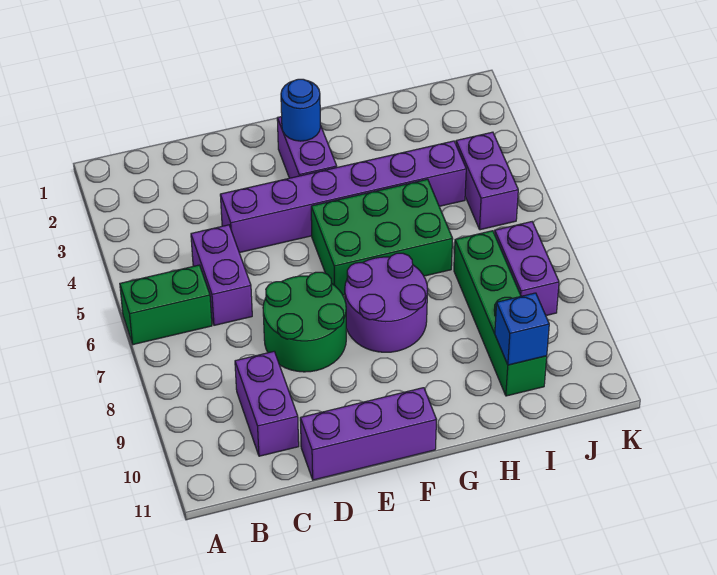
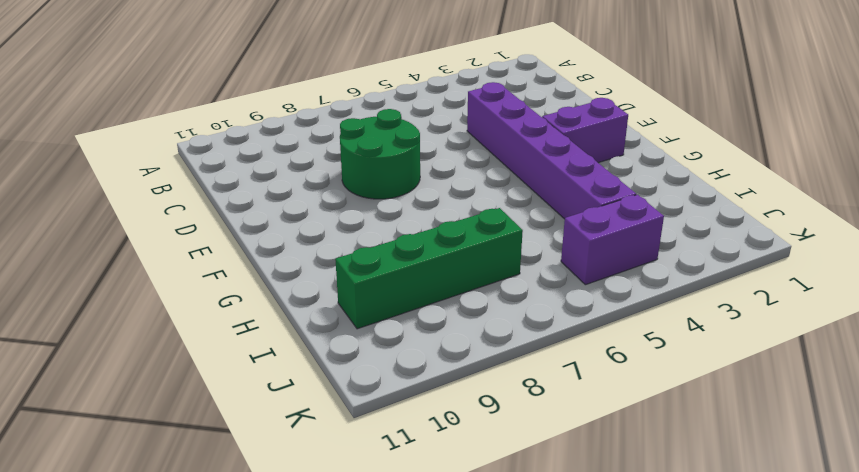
none -> green brick A6:B6 level 1
none -> purple brick C5:C6 level 1
none -> purple brick C9:C10 level 1

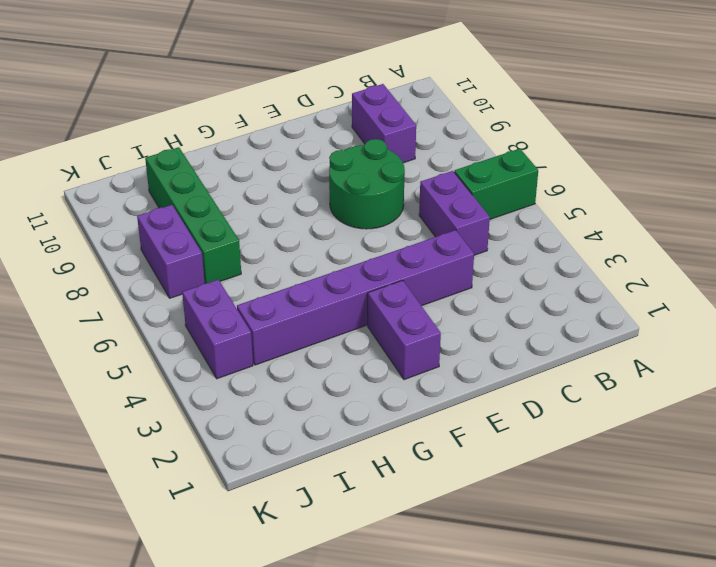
none -> purple brick D11:F11 level 1
none -> green brick F5:H6 level 1
none -> purple round brick F7:G8 level 1

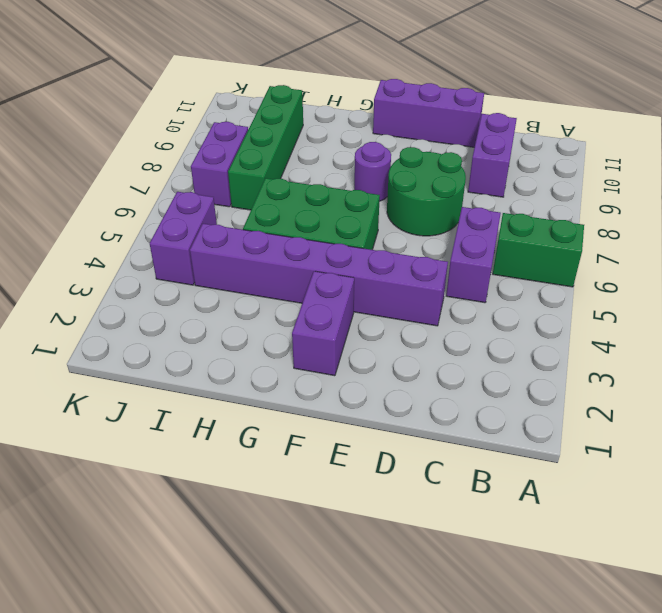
purple round brick F8 level 1 -> purple round brick F7:G8 level 1
none -> blue round brick F2 level 2
none -> blue brick I10 level 2

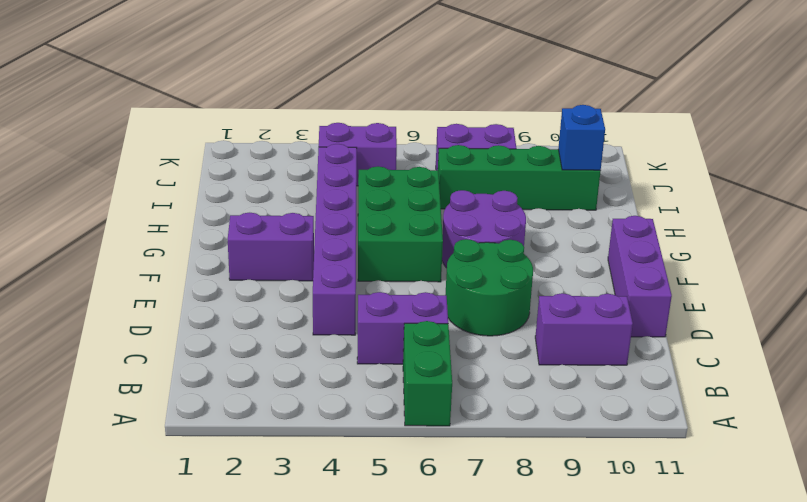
none -> blue round brick F2 level 2

